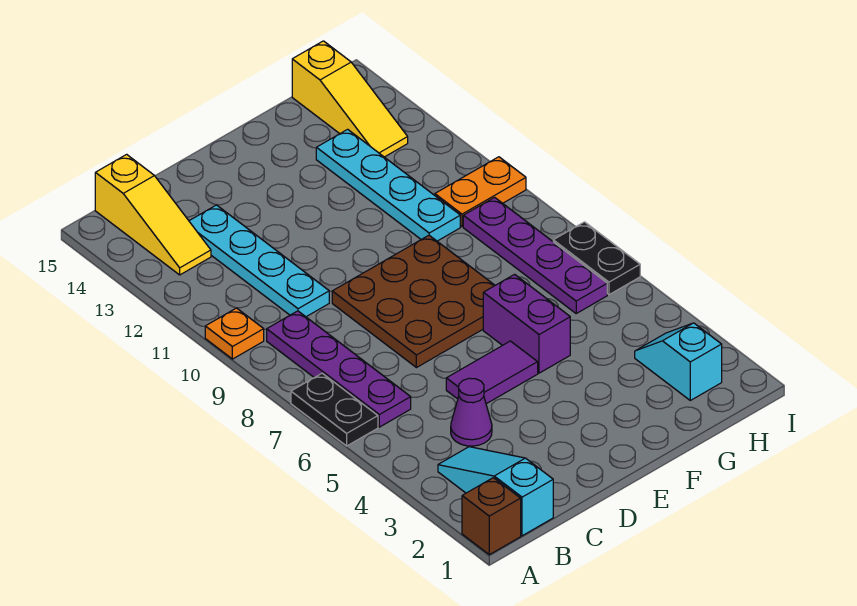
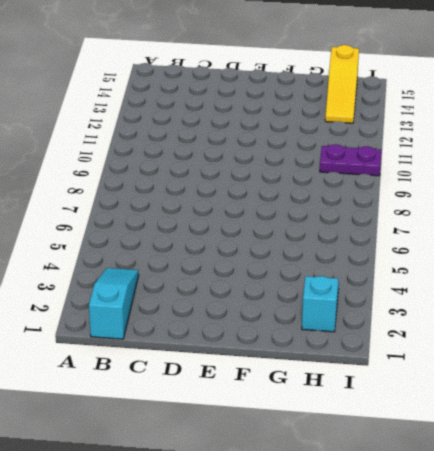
purple plate H10:I10 level 1 -> orange plate H10:I10 level 1
none -> brown brick A1 level 1
none -> black plate A6:A7 level 1
none -> orange plate A10 level 1

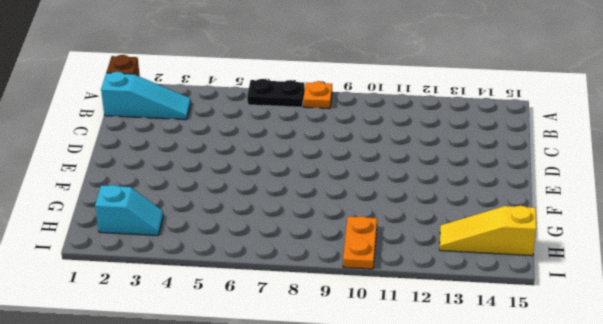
orange plate A8 level 1 -> orange plate A10 level 1
none -> purple plate B6:B9 level 1
none -> yellow slope B13:B15 level 1 top 15
none -> purple cone C4 level 1

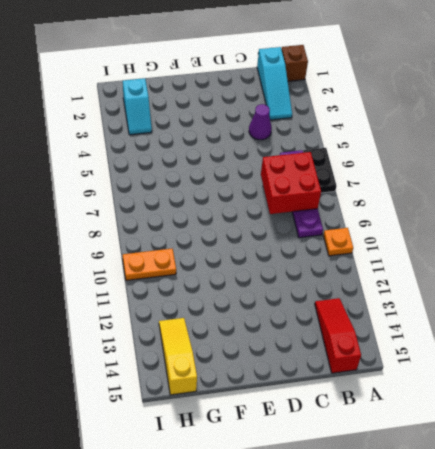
red brick B7:C8 level 2 -> none
red slope B13:B15 level 1 top 15 -> yellow slope B13:B15 level 1 top 15
none -> cyan plate C10:C13 level 1
none -> purple tile D5:E5 level 1
none -> brown plate D7:F9 level 1

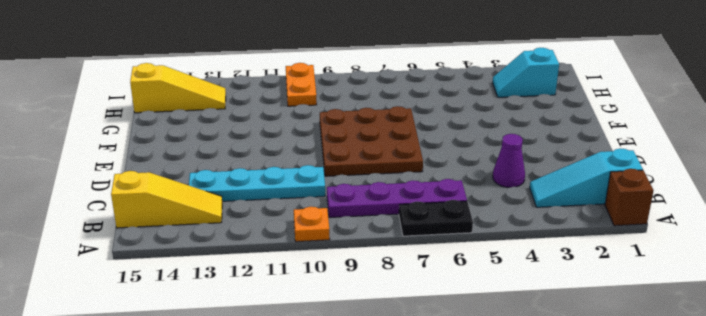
none -> purple tile D5:E5 level 1
none -> purple brick F5:F6 level 1
none -> cyan plate G10:G13 level 1

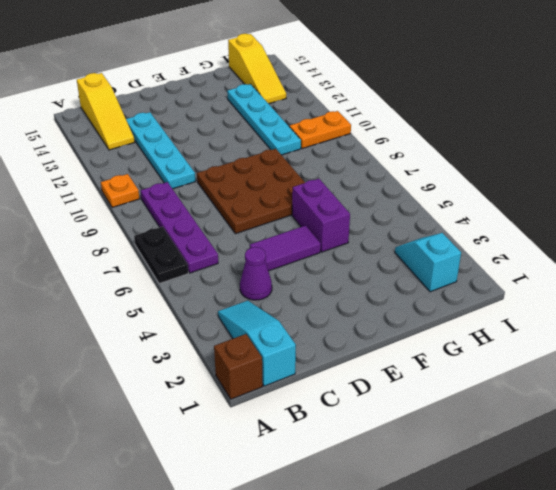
none -> purple plate H6:H9 level 1
none -> black plate I6:I7 level 1

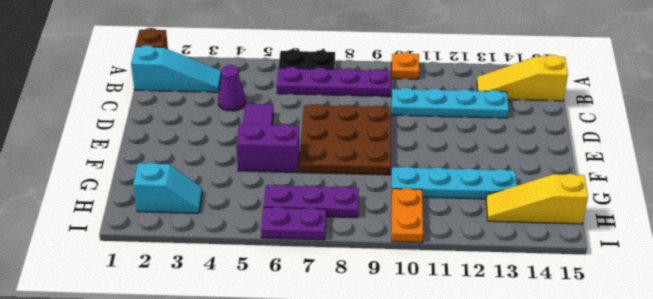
purple plate H6:H8 level 1 -> purple plate H6:H9 level 1
purple plate I6:I7 level 1 -> black plate I6:I7 level 1

